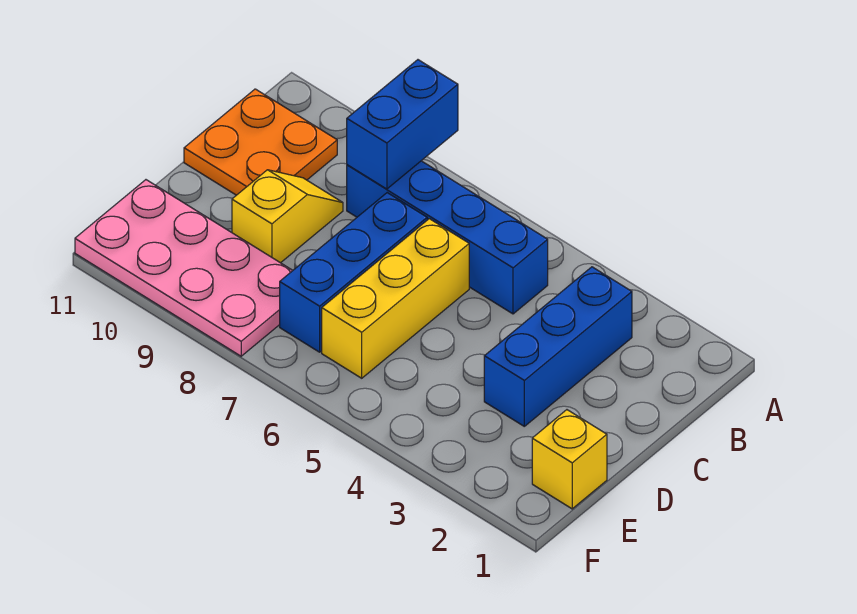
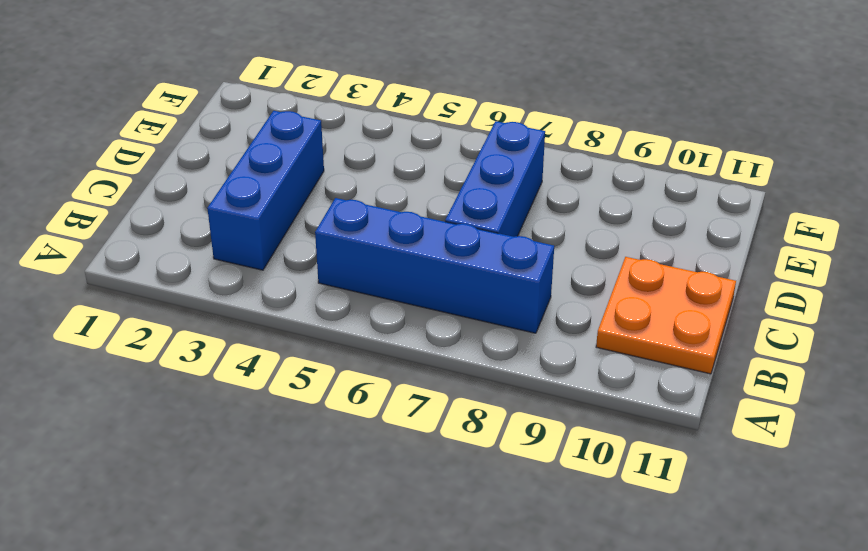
none -> yellow brick C6:E6 level 1
none -> yellow slope C9:D9 level 1 top D

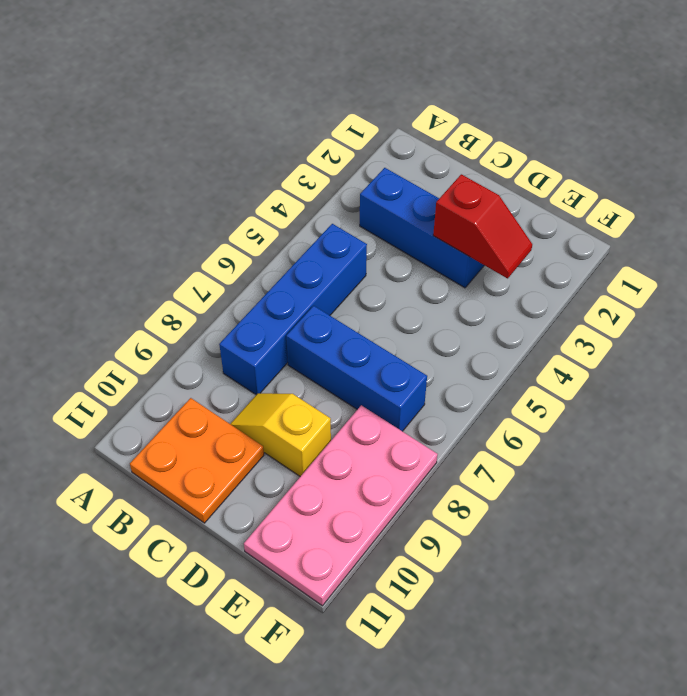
red slope D3:E3 level 2 top D -> none
none -> yellow brick C6:E6 level 1
none -> yellow brick E1 level 1

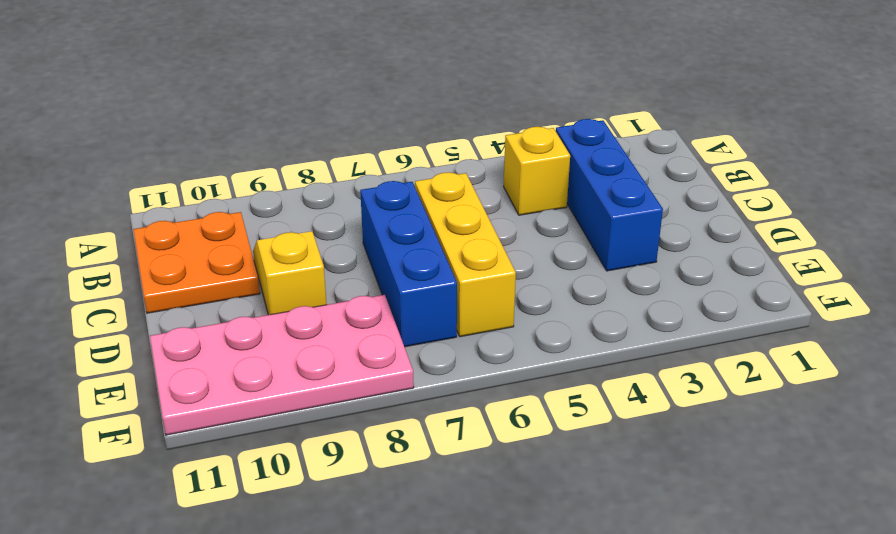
yellow brick B4 level 1 -> yellow brick E1 level 1
none -> blue brick B5:B8 level 1
none -> blue brick A8:B8 level 2

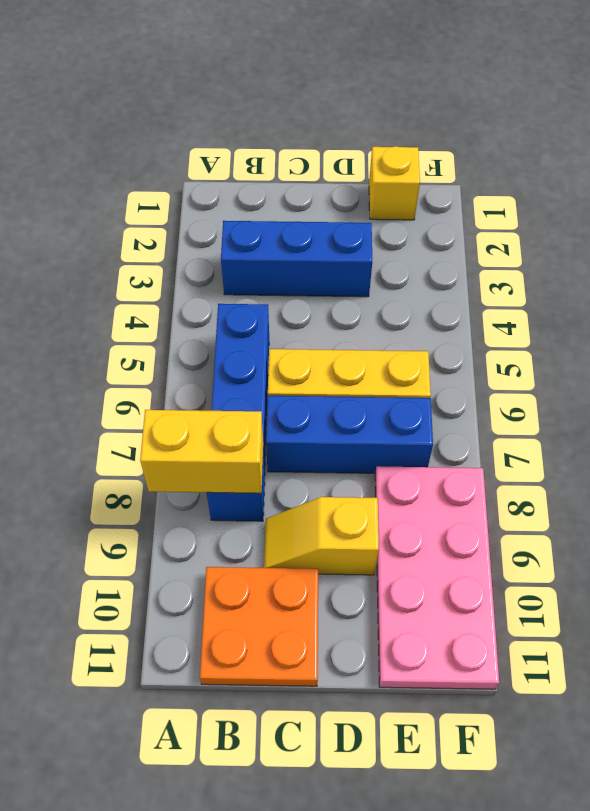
yellow brick A8:B8 level 2 -> blue brick A8:B8 level 2

